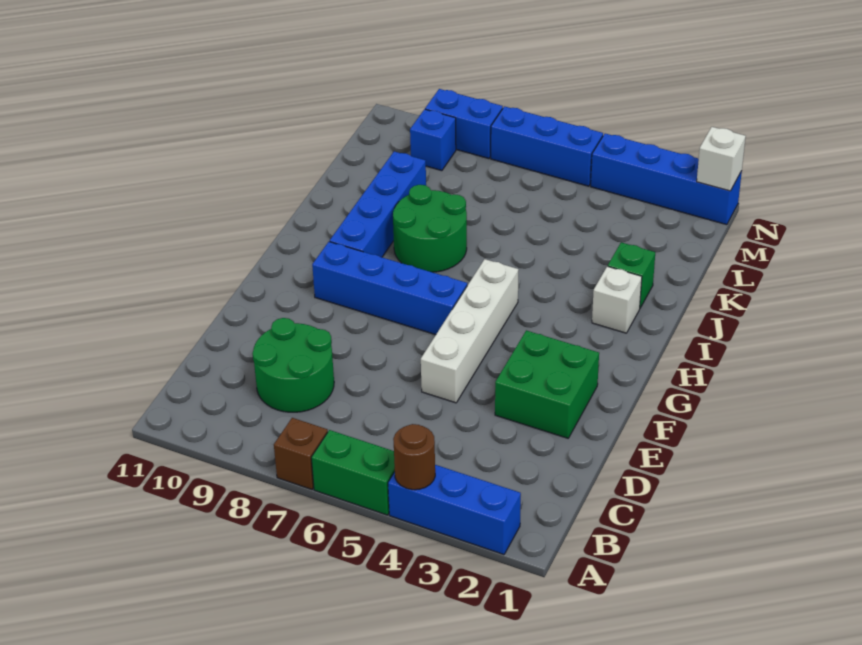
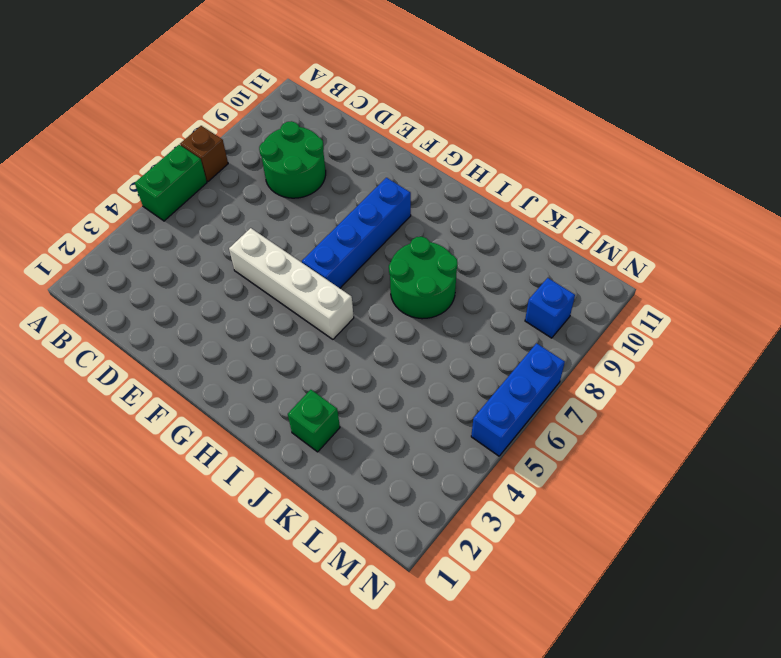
none -> blue brick A2:A4 level 1
none -> green brick E2:F3 level 1
none -> blue brick H9:K9 level 1

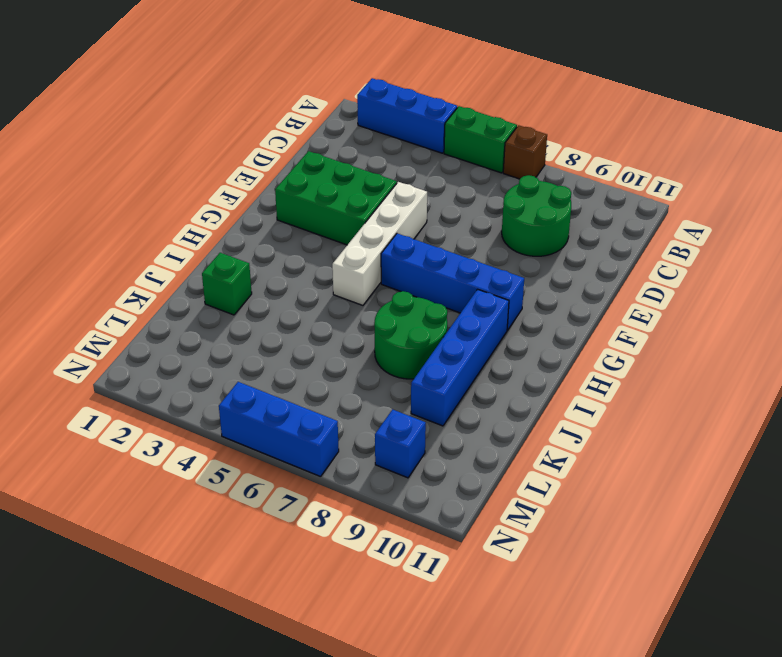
green brick E2:F4 level 1 -> green brick E2:F3 level 1
none -> white brick I2 level 1
none -> blue brick N1:N4 level 1
none -> blue brick N8:N9 level 1

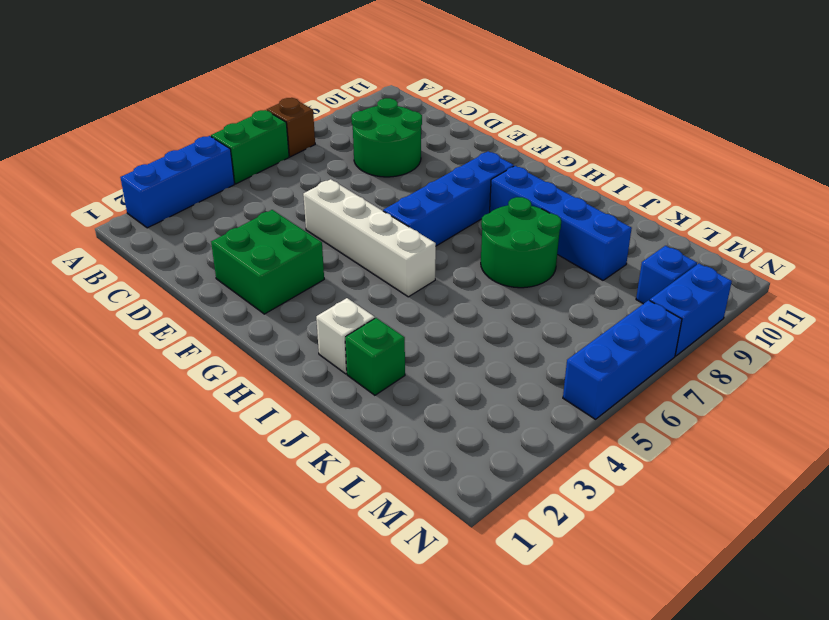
none -> blue brick N1:N4 level 1
none -> brown round brick A4 level 2
none -> white brick N1 level 2

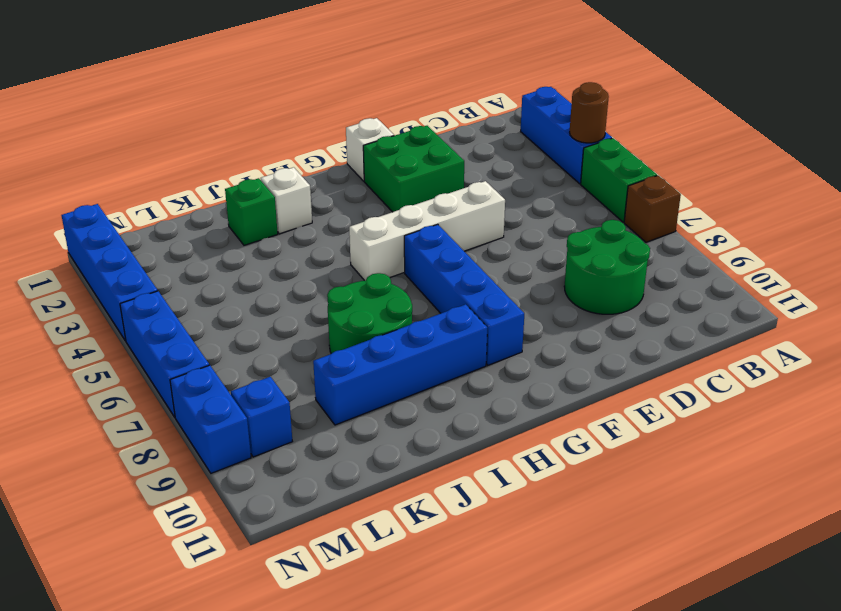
white brick F1 level 1 -> white brick N1 level 2

